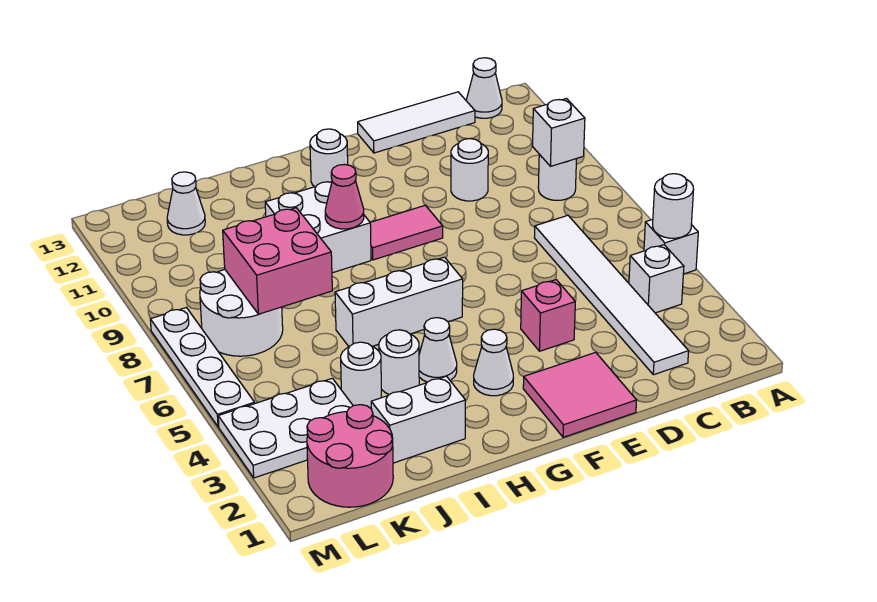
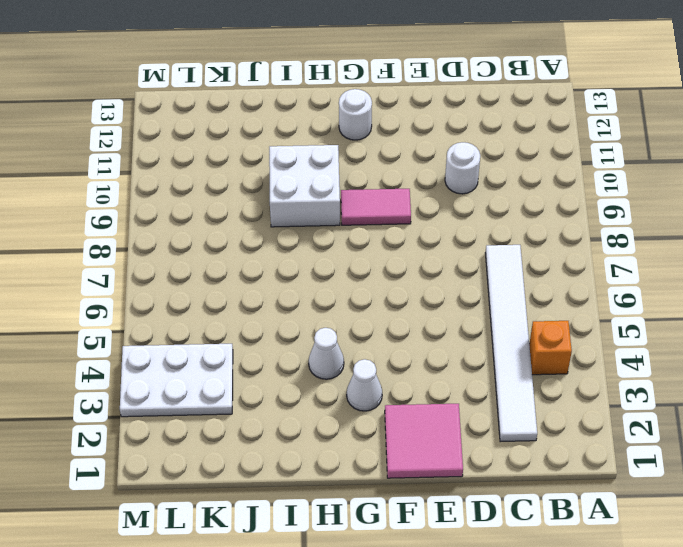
orange brick B4 level 1 -> white brick B4 level 1
none -> white brick A5 level 1
none -> white round brick B9 level 1
none -> white cone B13 level 1

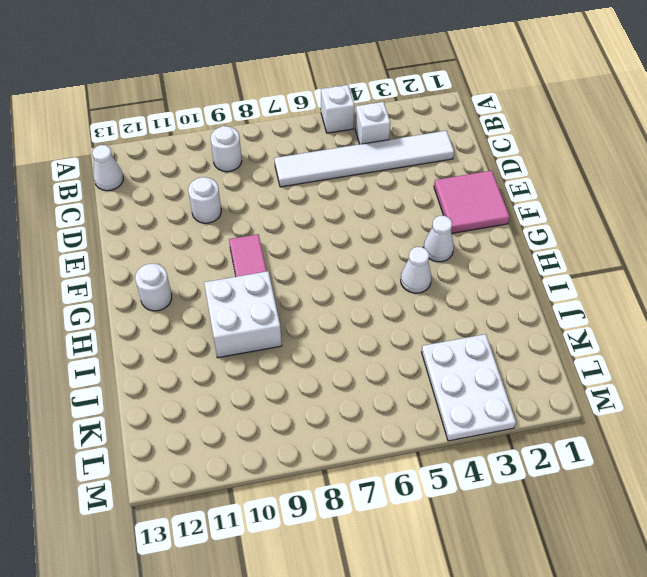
none -> white tile C13:E13 level 1
none -> pink brick E4 level 1
none -> white brick G6:I6 level 1

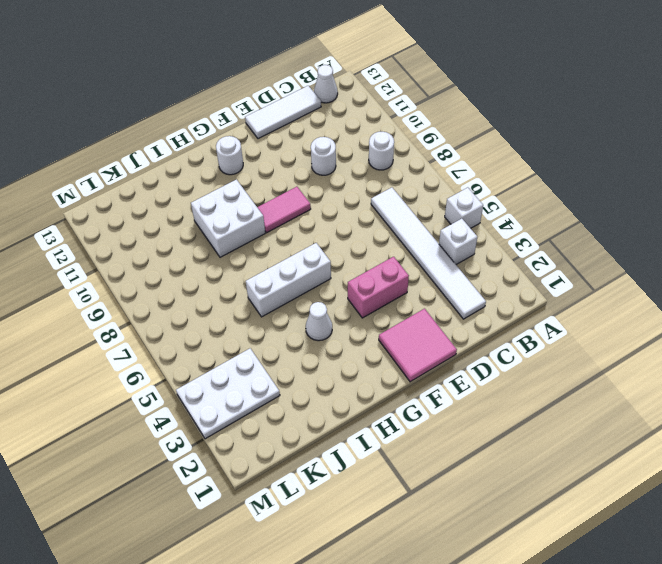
pink brick E4:F4 level 1 -> pink brick E4 level 1
none -> white cone G3 level 1
none -> white brick I2:J2 level 1
none -> white round brick I4 level 1

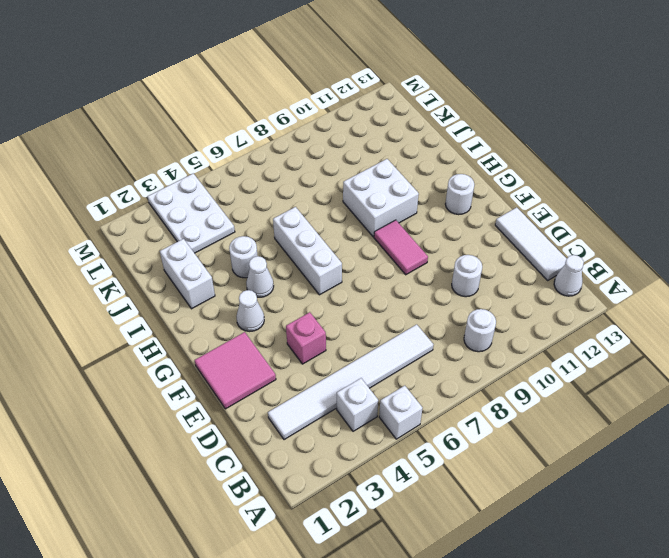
none -> white round brick J4 level 1
none -> pink round brick K1:L2 level 1
none -> white round brick K7:L8 level 1

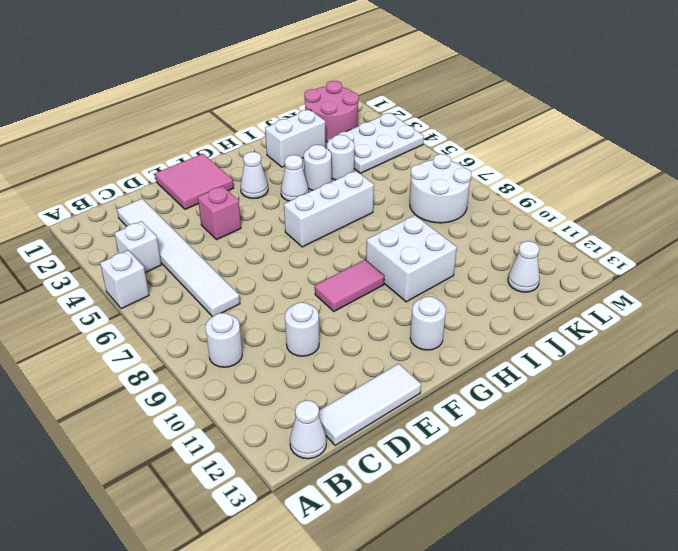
none -> white plate M5:M8 level 1
none -> white round brick A5 level 2
none -> white brick B9 level 2

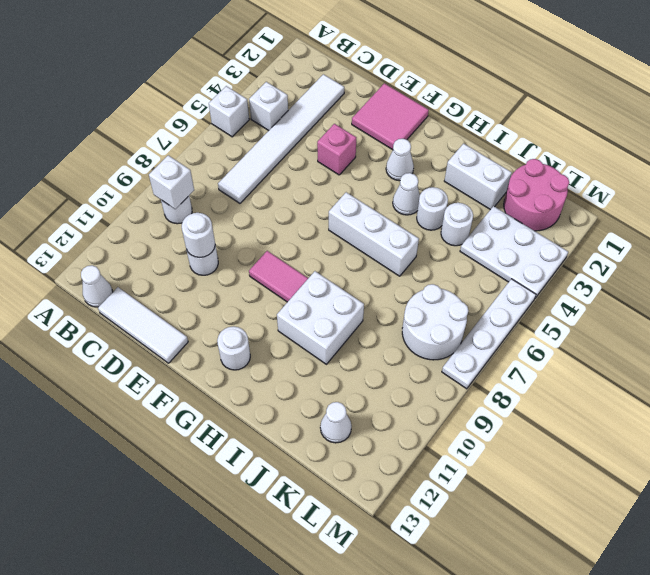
white round brick D10 level 2 -> white round brick A5 level 2
none -> pink cone H9 level 2
none -> pink brick J7:K8 level 2

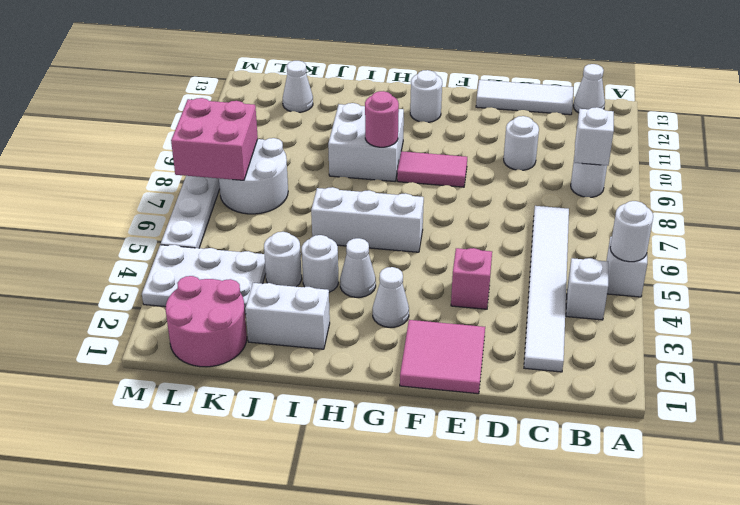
pink round brick H9 level 2 -> pink cone H9 level 2
pink brick L7:M8 level 2 -> pink brick J7:K8 level 2

